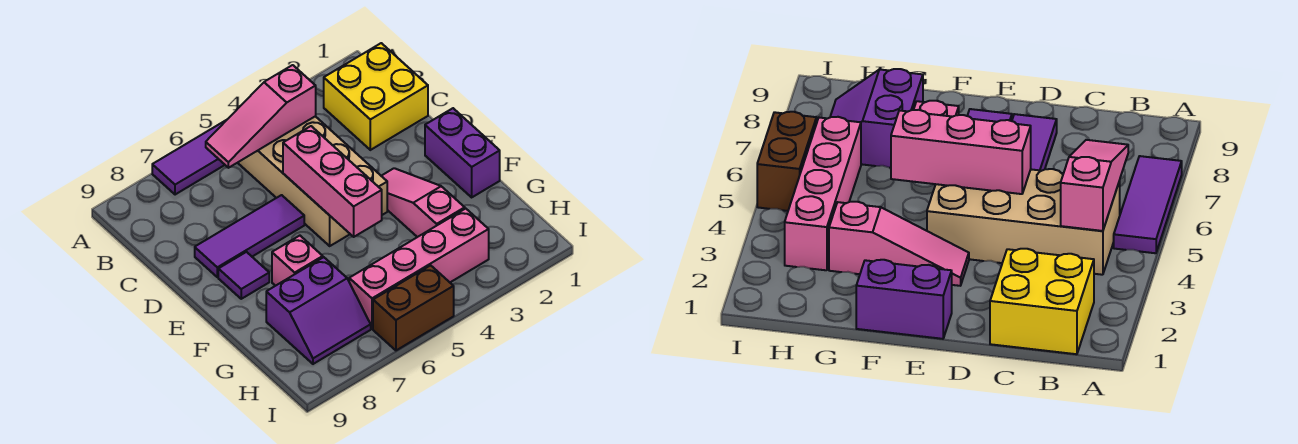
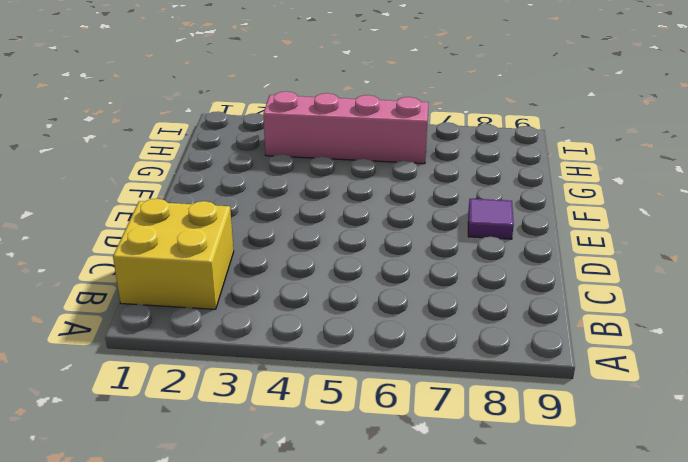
none -> purple tile A5:A7 level 1
none -> tan brick B4:E5 level 1
none -> purple tile D6:D8 level 1

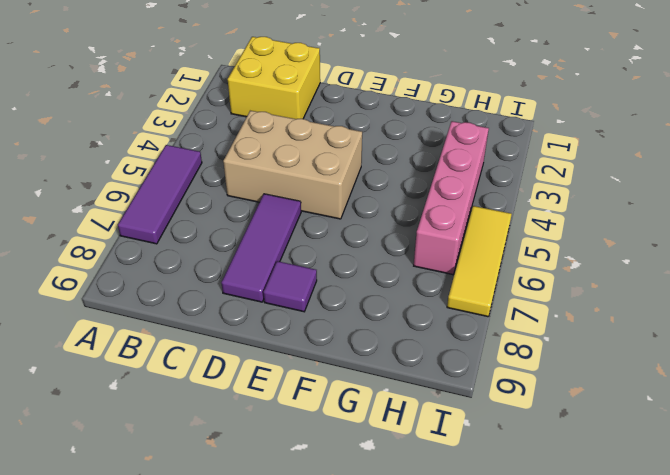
tan brick C4:E5 level 1 -> tan brick B4:E5 level 1
yellow tile I5:I7 level 1 -> brown brick I5:I6 level 1
none -> purple brick E1:F1 level 1
none -> pink slope E3:G3 level 1 top G
none -> pink brick F7 level 1

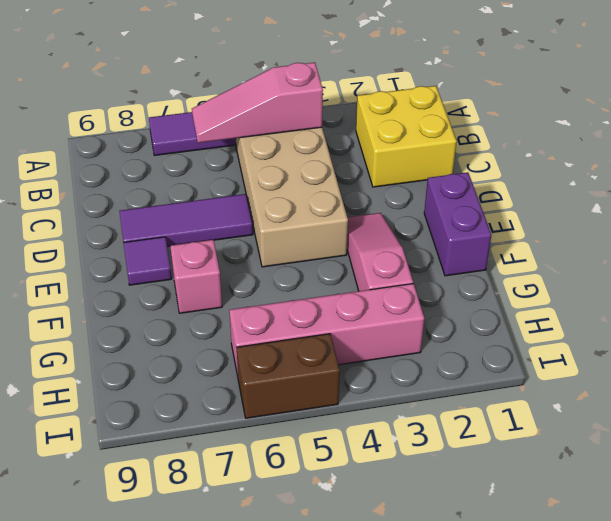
none -> purple slope G7:H8 level 1 top G
none -> pink brick D5:F5 level 2

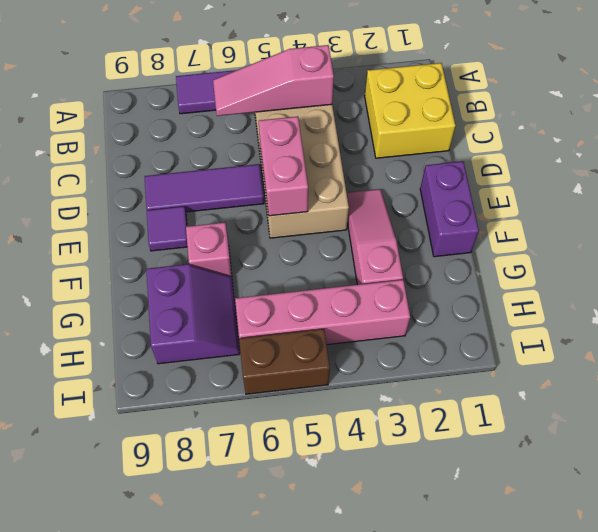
pink brick D5:E5 level 2 -> pink brick D5:F5 level 2
purple slope G7:H8 level 1 top 8 -> purple slope G7:H8 level 1 top G

